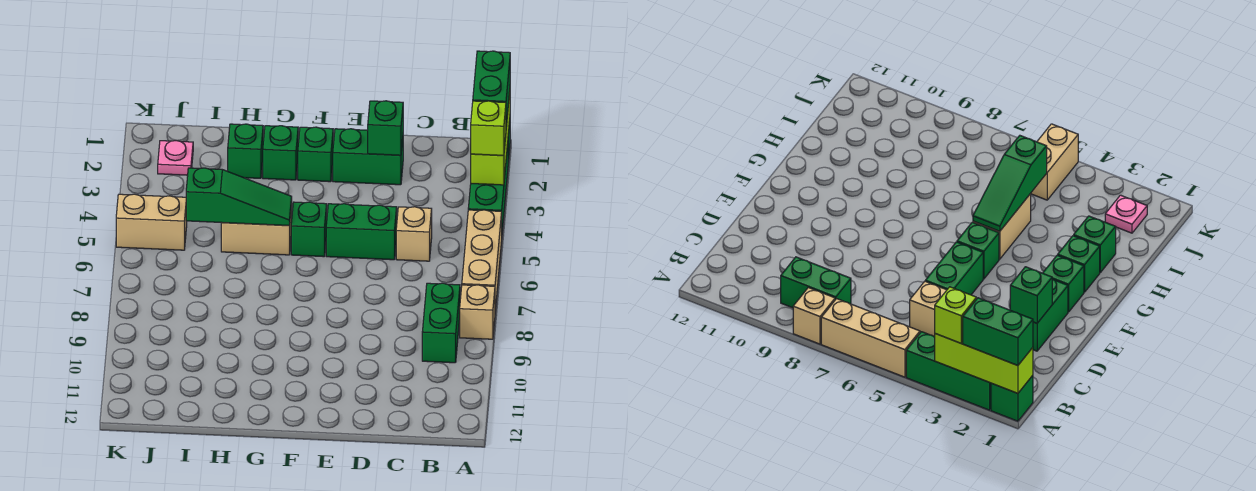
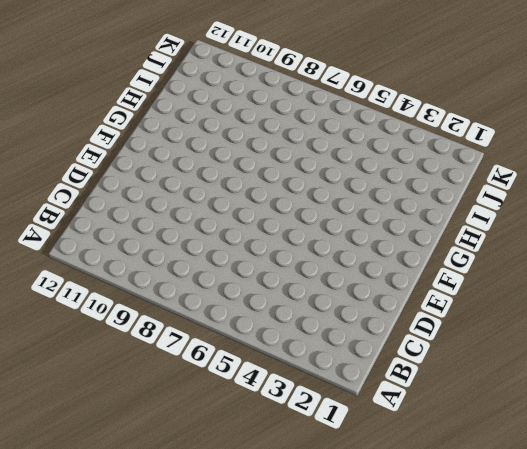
none -> green brick A1 level 1
none -> green brick A2:A4 level 1
none -> tan brick A5:A7 level 1

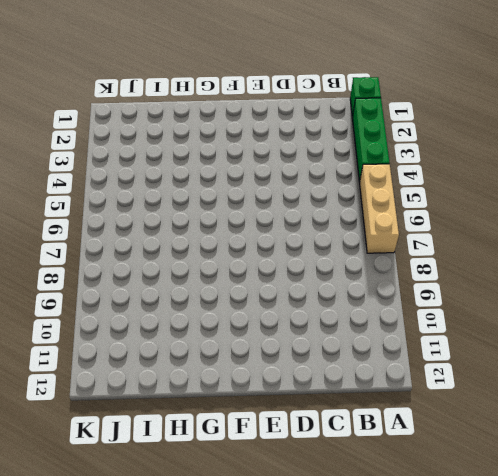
none -> tan brick A8 level 1
none -> green brick B8:B9 level 1
none -> tan brick C5 level 1

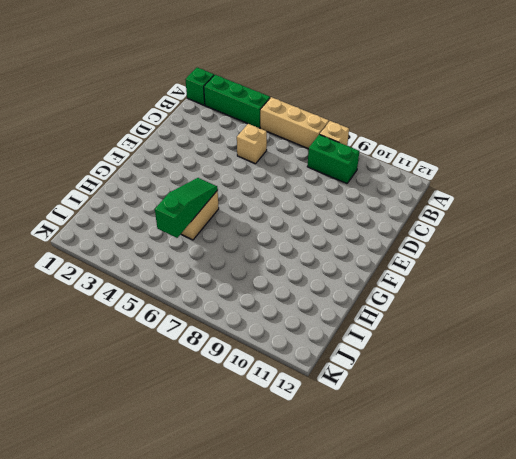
none -> green brick D2:E2 level 1
none -> green brick D5:E5 level 1
none -> green brick F2 level 1

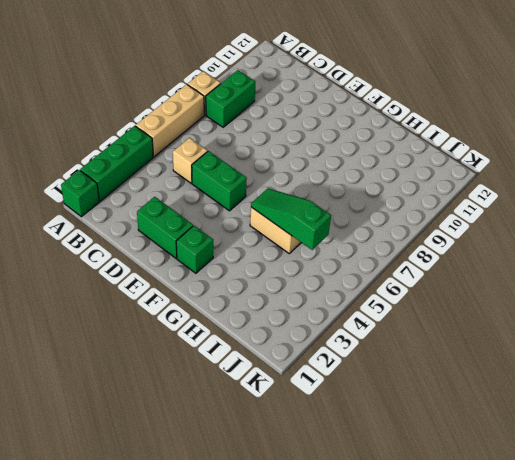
none -> green brick F5 level 1
none -> green brick G2 level 1
none -> green brick H2 level 1

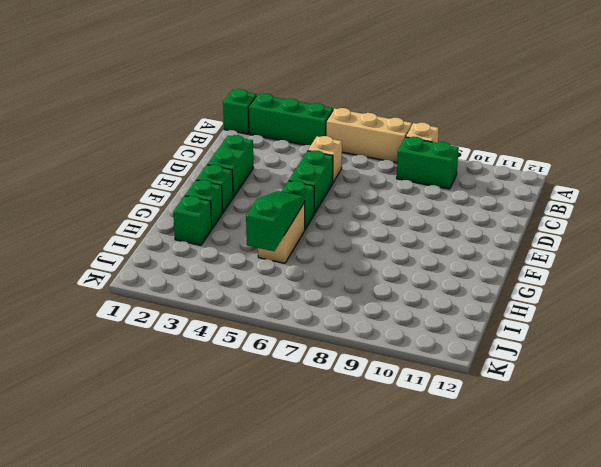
none -> pink plate J2 level 1
none -> tan brick J5:K5 level 1
none -> lime brick A1:A3 level 2

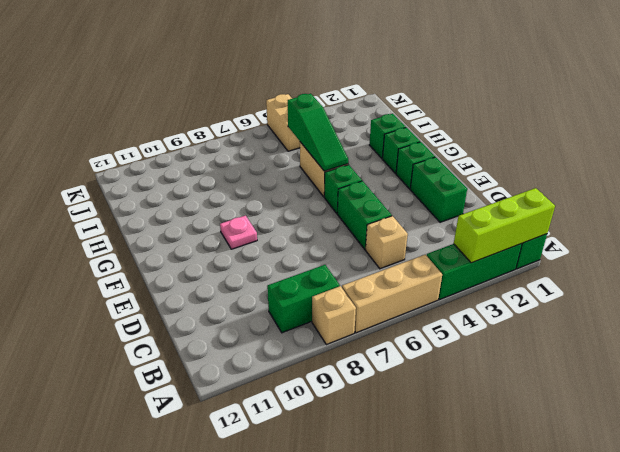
pink plate F9 level 1 -> pink plate J2 level 1
none -> green brick D2 level 2
none -> green brick A1:A2 level 3
none -> lime brick A3 level 3

